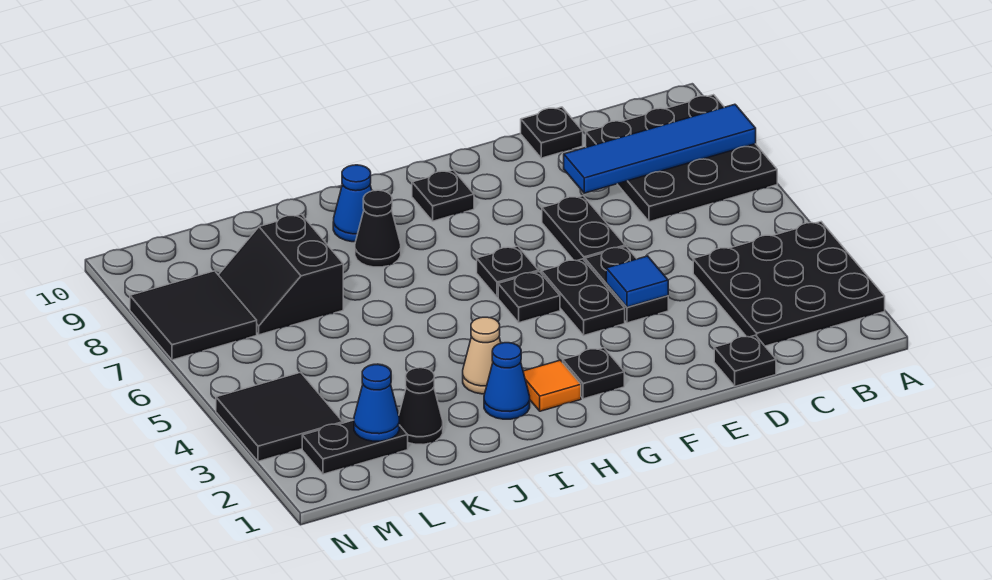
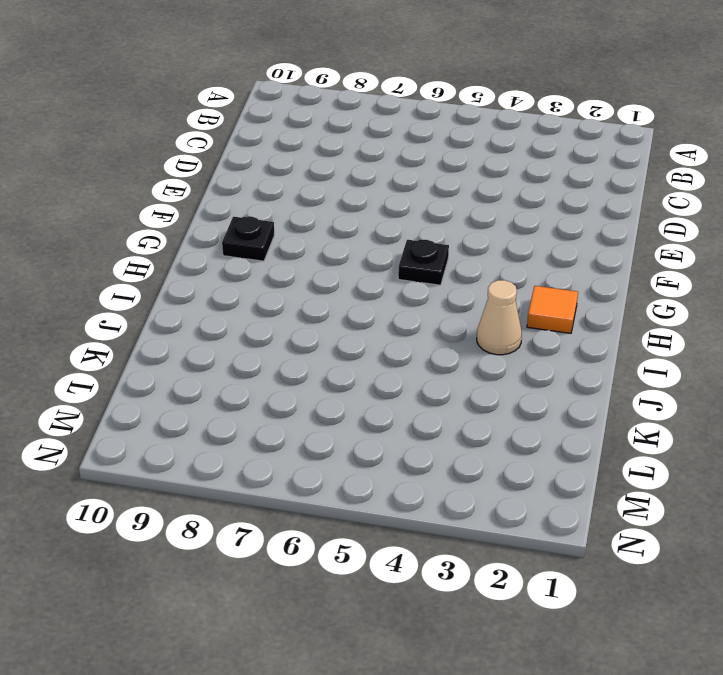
none -> black plate A2:C4 level 1
none -> black plate A7:C9 level 1
none -> black plate D1 level 1

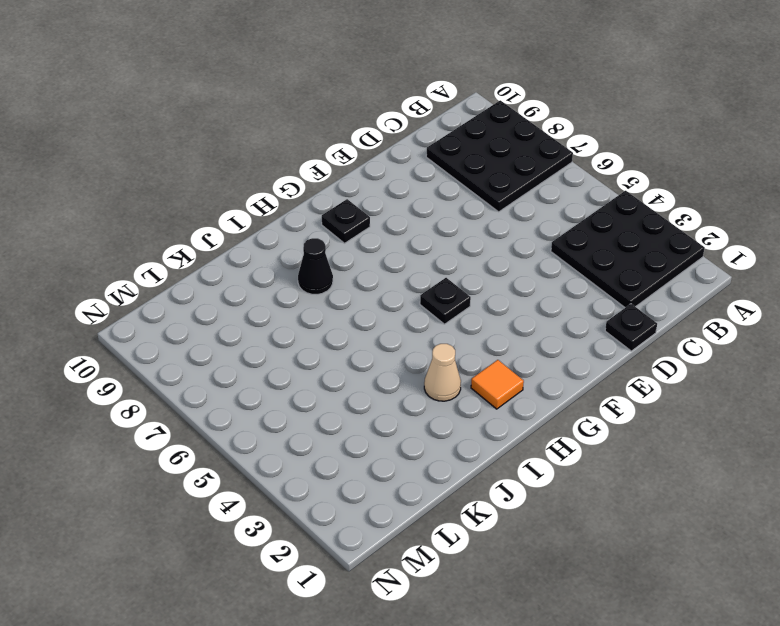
none -> black plate D10 level 1
none -> black plate E4:E5 level 1
none -> black plate E6:E7 level 1

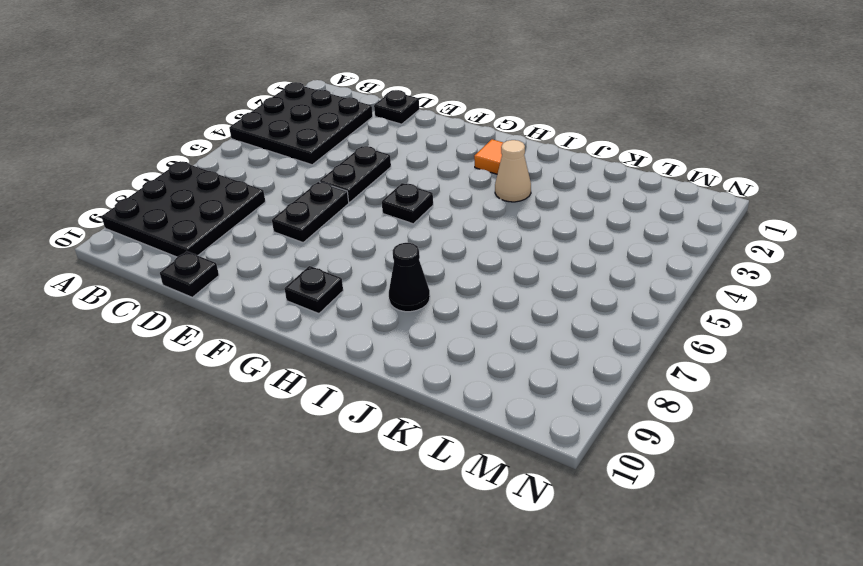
none -> black plate F4:F5 level 1
none -> black plate G2 level 1
none -> black plate G6 level 1

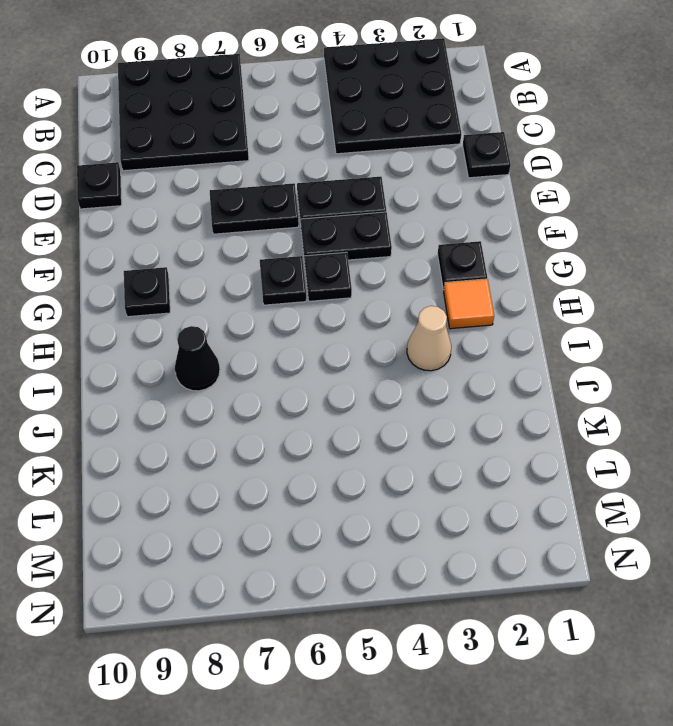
none -> blue cone I2 level 1
none -> blue cone I9 level 1
none -> black cone K2 level 1

